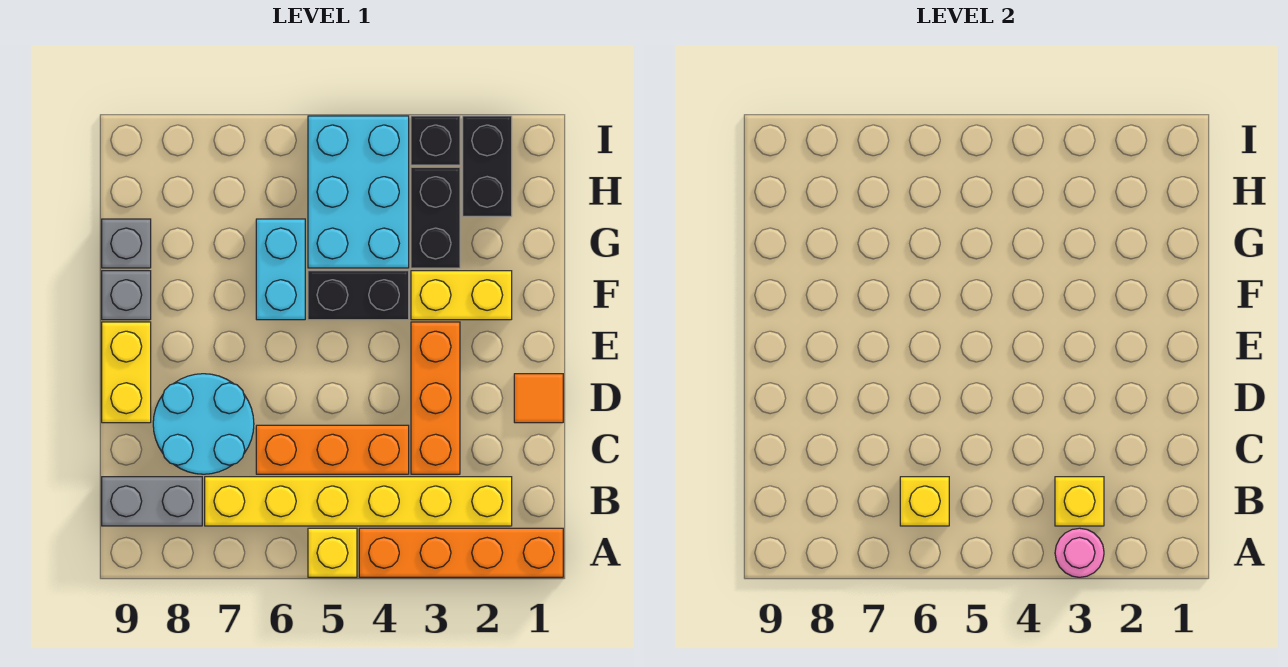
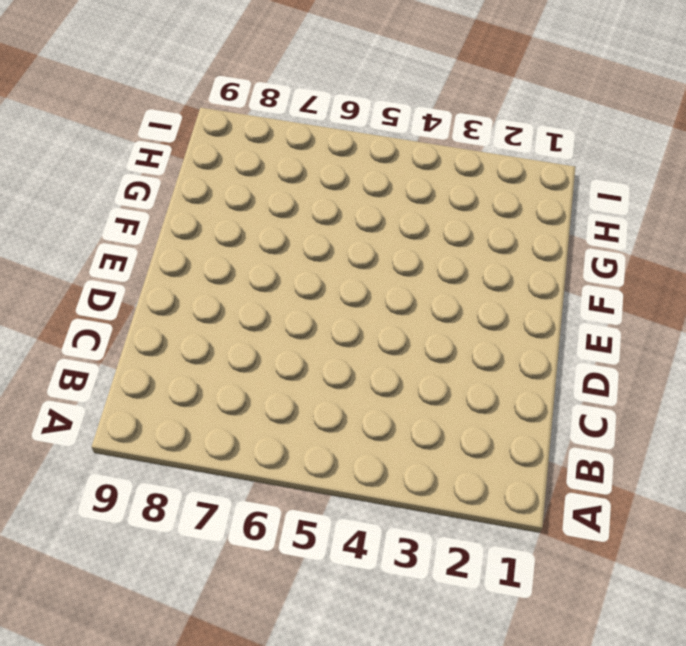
none -> orange brick A1:A4 level 1
none -> yellow brick A5 level 1
none -> yellow brick B2:B7 level 1

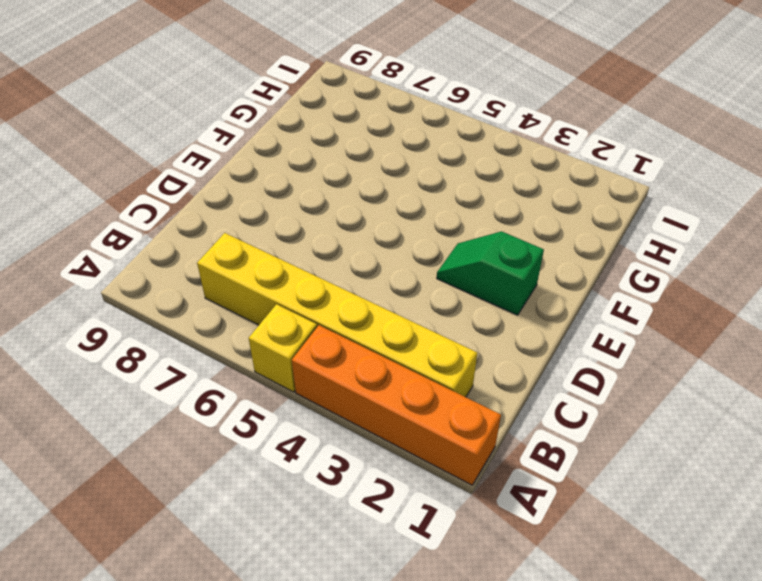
green slope E2:E3 level 1 top 2 -> orange brick C3:E3 level 1
none -> grey brick B8:B9 level 1
none -> orange brick C4:C6 level 1
none -> cyan round brick C7:D8 level 1

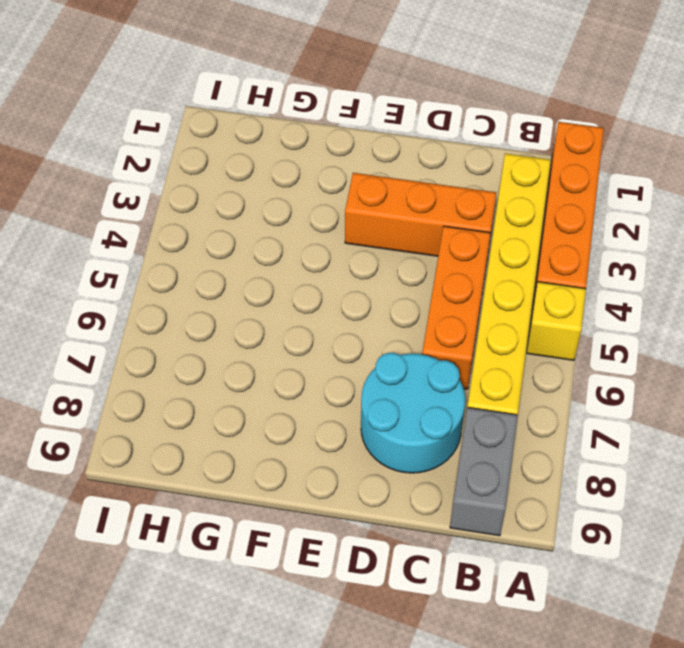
none -> orange tile D1 level 1
none -> yellow brick D9:E9 level 1
none -> yellow brick F2:F3 level 1

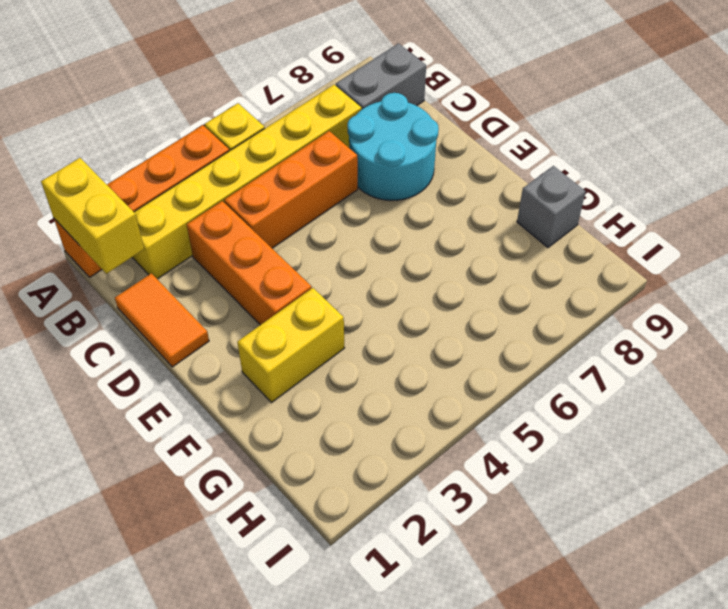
yellow brick A1:B1 level 2 -> yellow brick D9:E9 level 1
orange tile C1:D1 level 1 -> orange tile D1 level 1
none -> black brick F4:F5 level 1
none -> cyan brick F6:G6 level 1
none -> grey brick F9 level 1

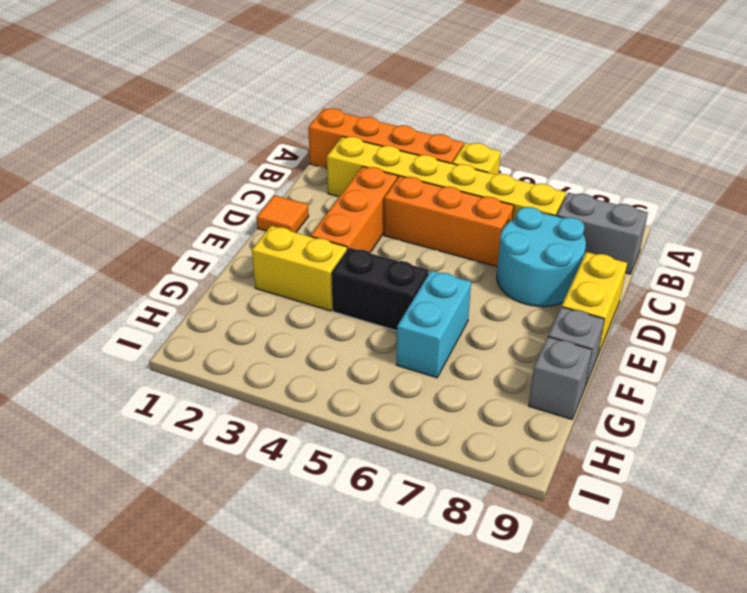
none -> black brick G3:H3 level 1
none -> cyan brick G4:I5 level 1
none -> black brick H2:I2 level 1

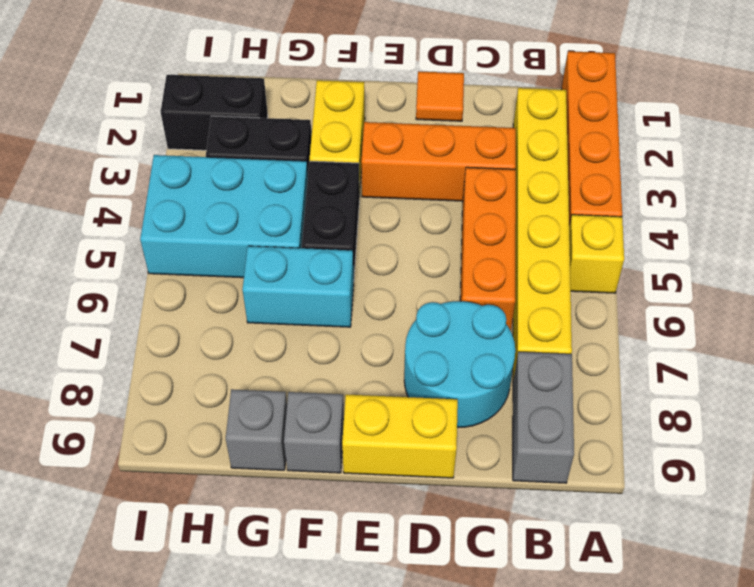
none -> black brick I3 level 1
none -> pink round brick A3 level 2
none -> yellow brick B3 level 2

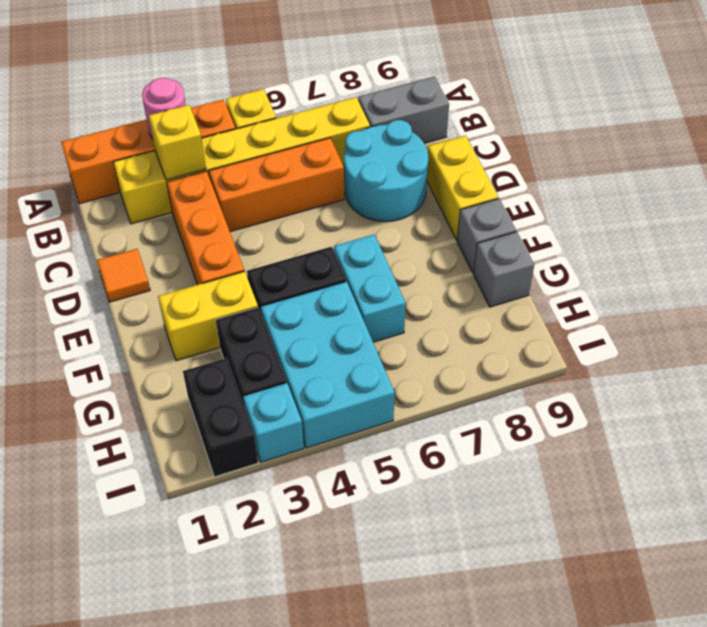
cyan brick I3 level 1 -> black brick I3 level 1
none -> yellow brick B6 level 2

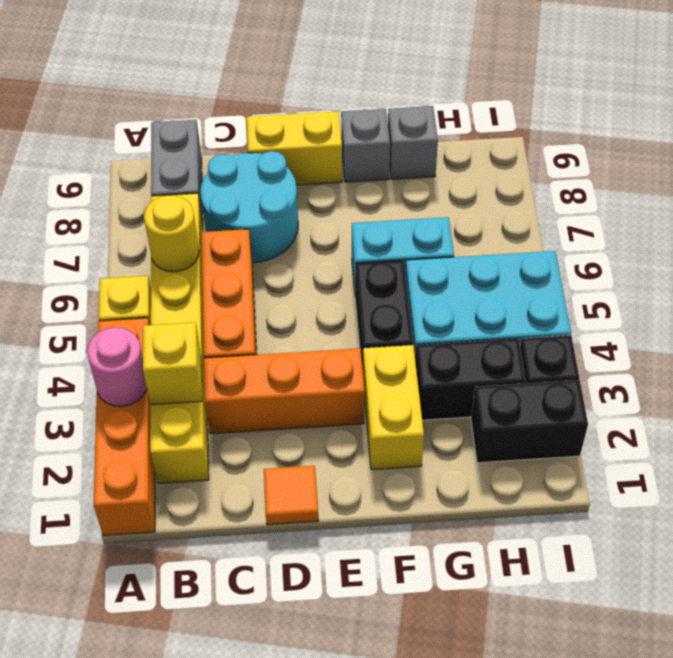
yellow round brick B6 level 2 -> yellow brick B6 level 2

